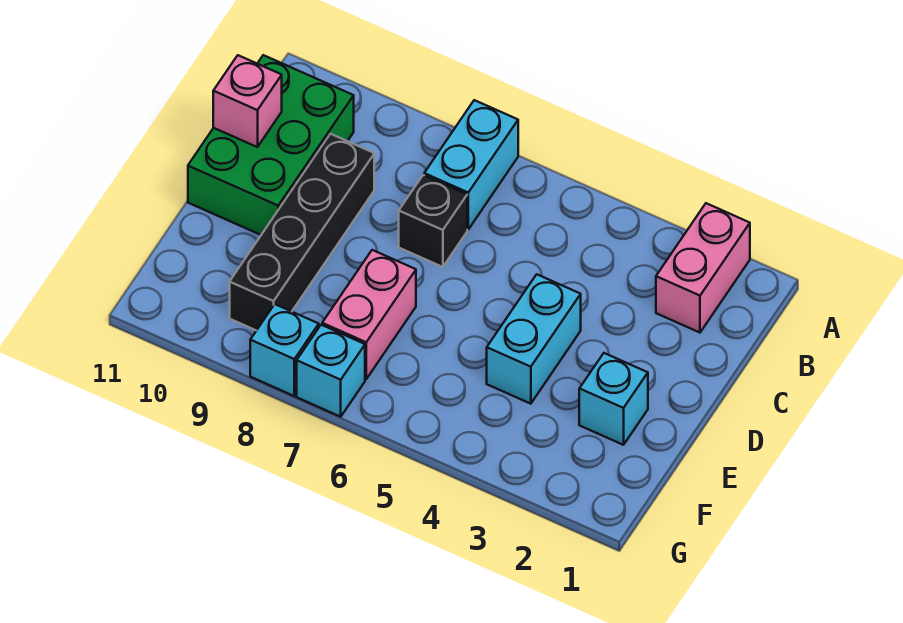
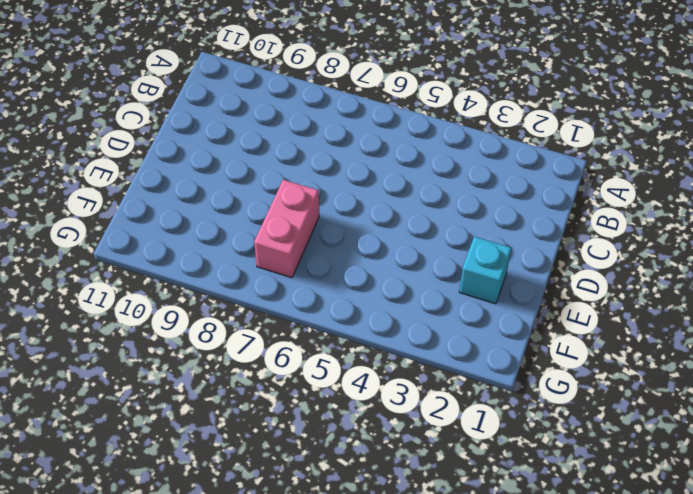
none -> pink brick A2:B2 level 1
none -> cyan brick A7:B7 level 1

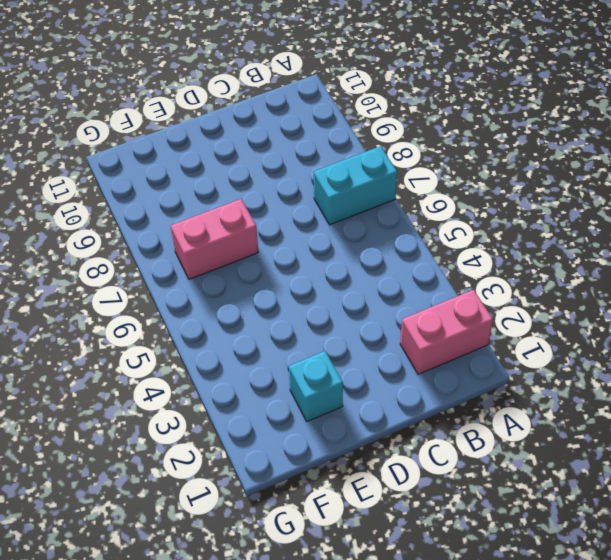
none -> green brick B10:D11 level 1
none -> black brick C7 level 1

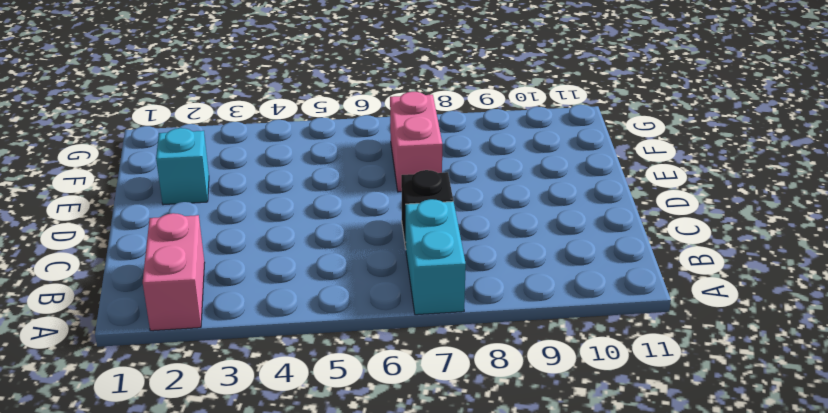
none -> green brick B10:D11 level 1
none -> black brick C9:F9 level 1

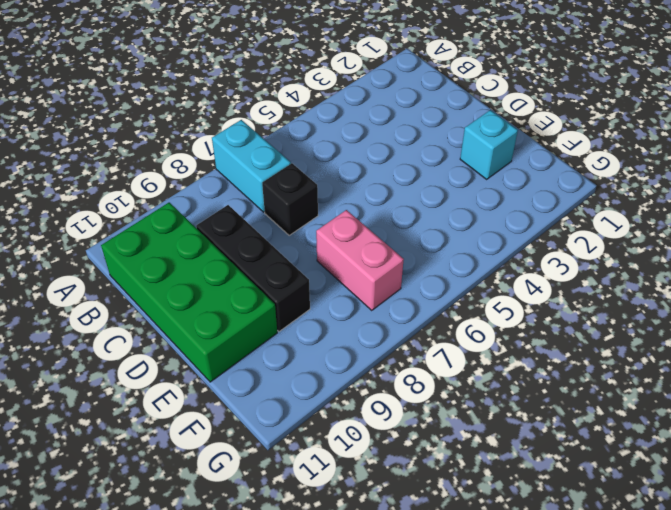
green brick B10:E11 level 1 -> green brick B10:D11 level 1
black brick C9:E9 level 1 -> black brick C9:F9 level 1
none -> pink brick A2:B2 level 1
none -> cyan brick D4:E4 level 1

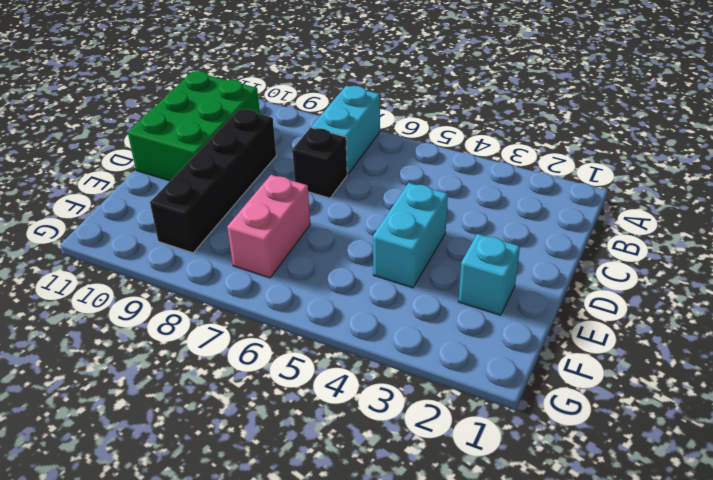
none -> pink brick A2:B2 level 1
none -> cyan brick G7 level 1

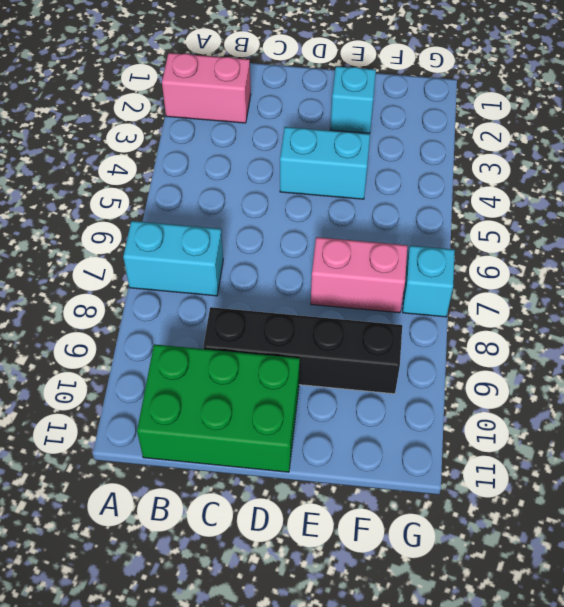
none -> black brick C7 level 1
none -> cyan brick G8 level 1

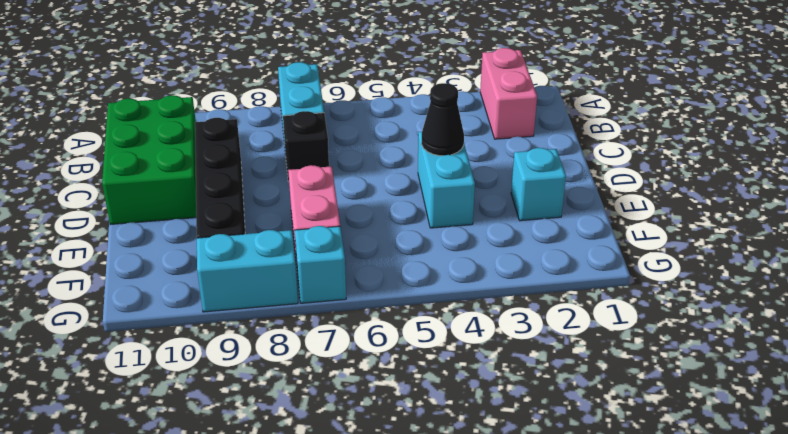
black cone D4 level 2 -> none
cyan brick G8:G9 level 1 -> cyan brick G8 level 1
none -> pink brick C11 level 2

